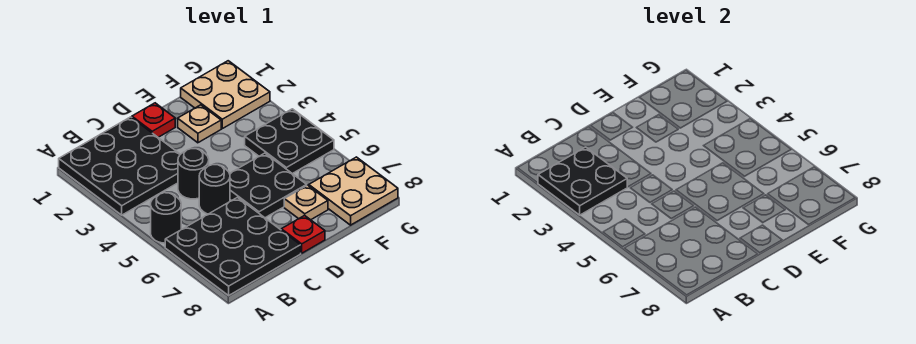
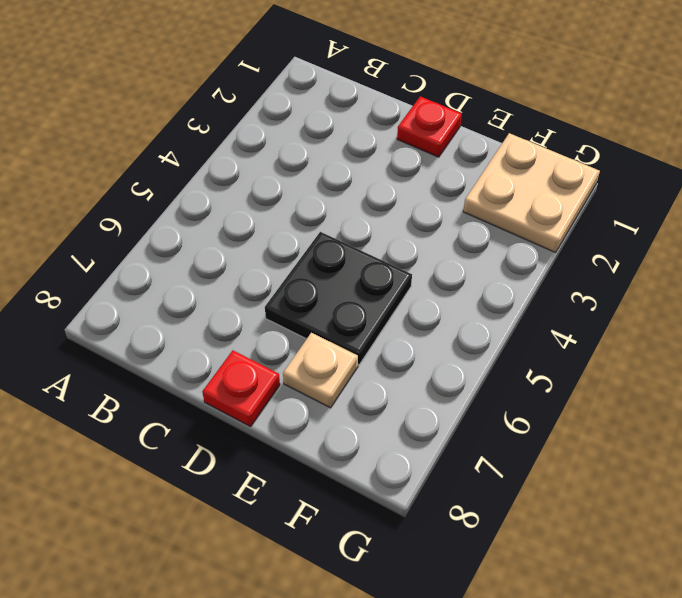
none -> black plate A1:C3 level 1
none -> black round brick A5 level 1
none -> black plate A6:C8 level 1

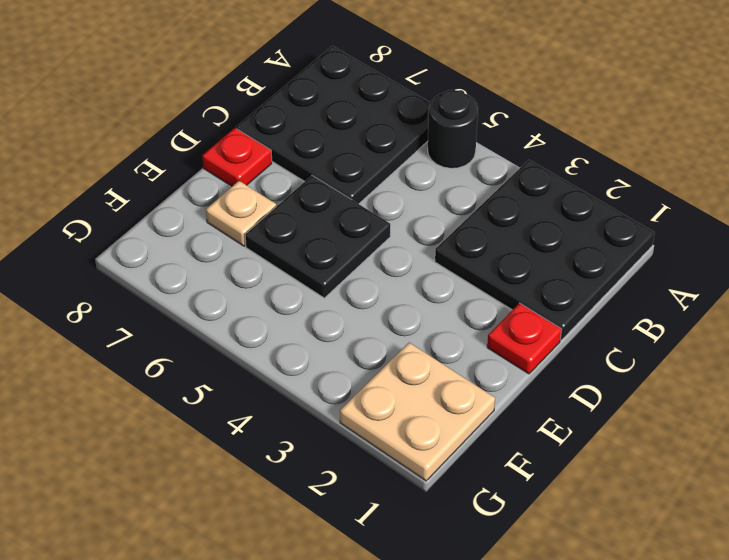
none -> black round brick C4 level 1
none -> black round brick C5 level 1
none -> tan plate E2 level 1

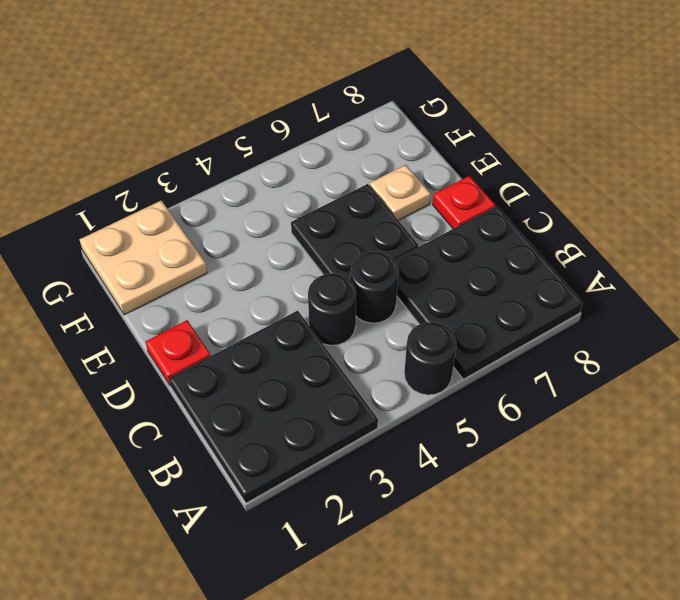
none -> tan plate E2 level 1
none -> black plate F4:G5 level 1
none -> tan plate F7:G8 level 1

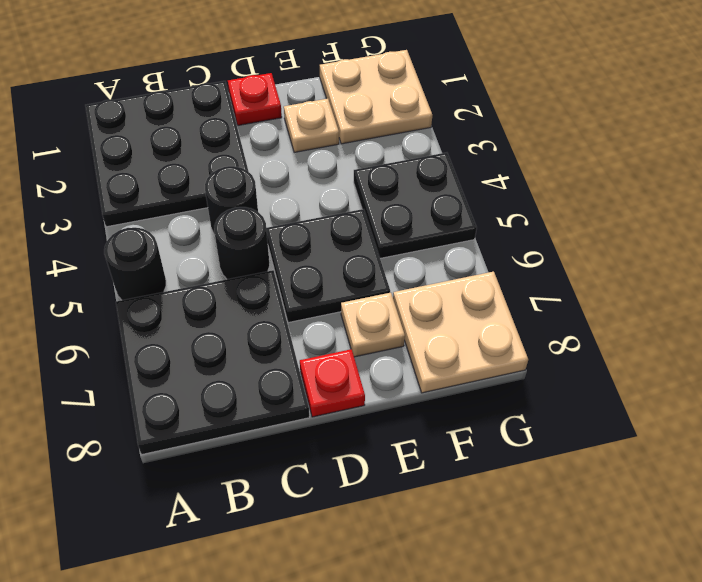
none -> black plate A2:B3 level 2

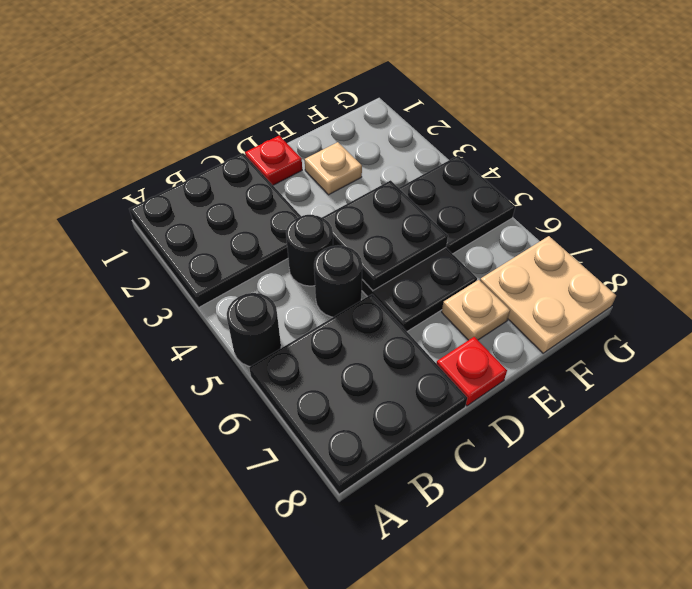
black plate D4:E5 level 2 -> black plate A2:B3 level 2
none -> tan plate F1:G2 level 1

